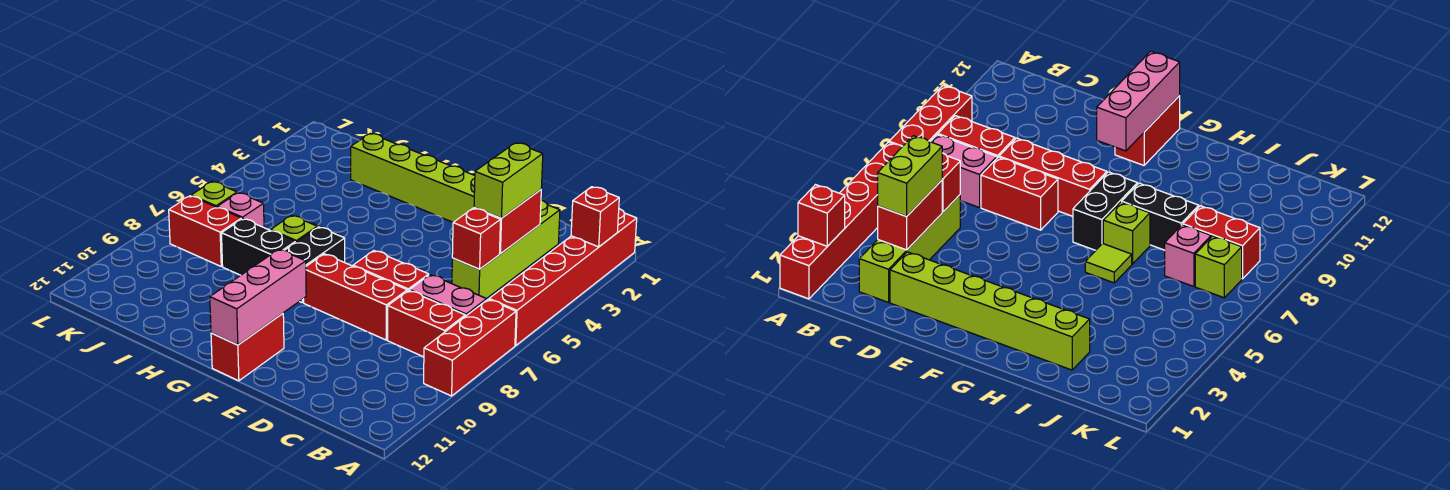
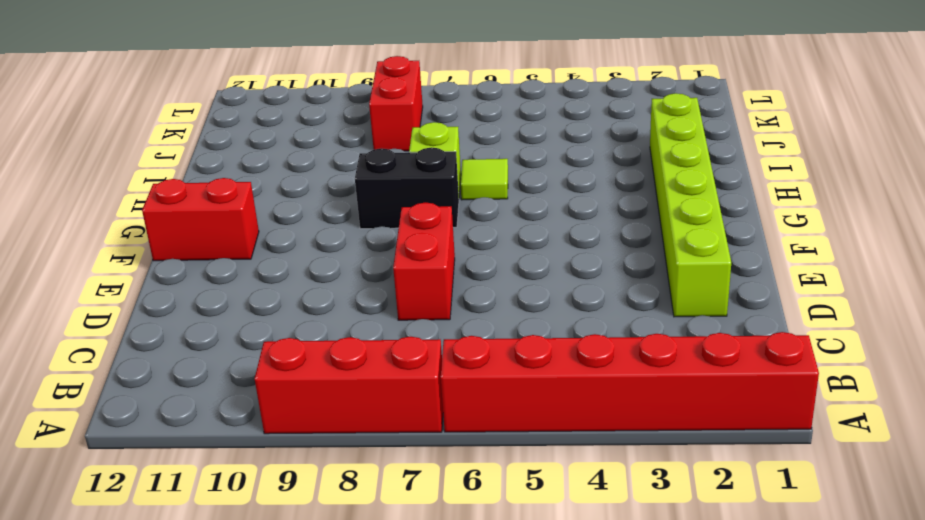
none -> pink brick B7:C7 level 1
none -> red brick B8:C8 level 1
none -> lime brick C2:C5 level 1

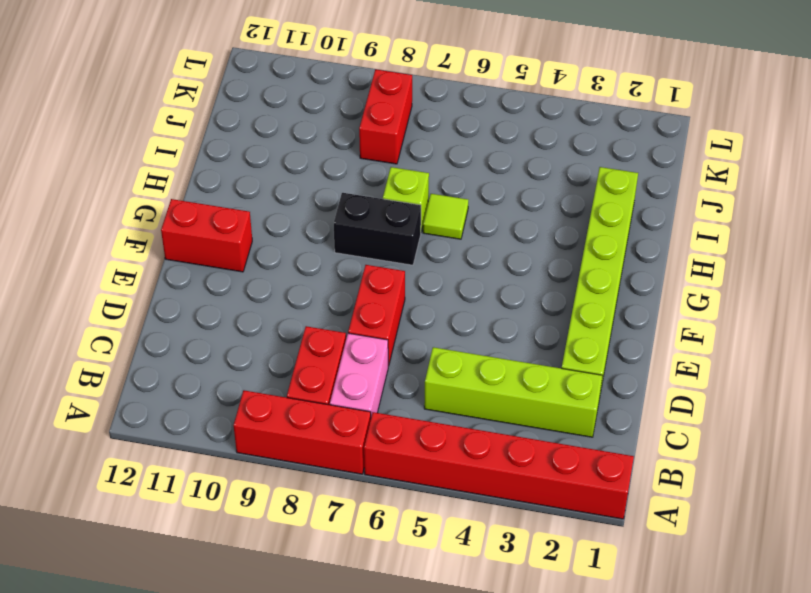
none -> red brick D8:F8 level 1
none -> black brick H8:I8 level 1
none -> pink brick J7 level 1

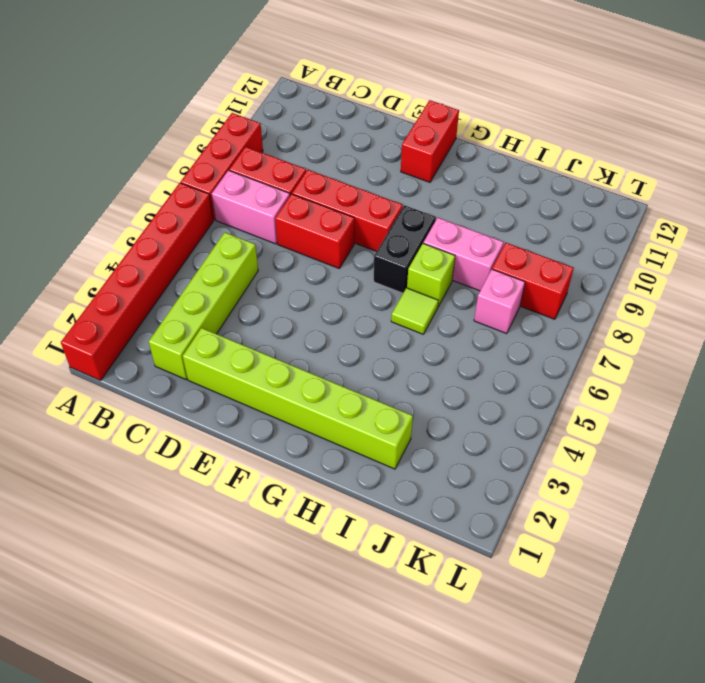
pink brick H8:I8 level 1 -> black brick H8:I8 level 1
none -> lime brick K7 level 1
none -> red brick A2 level 2
none -> red brick C3:C4 level 2

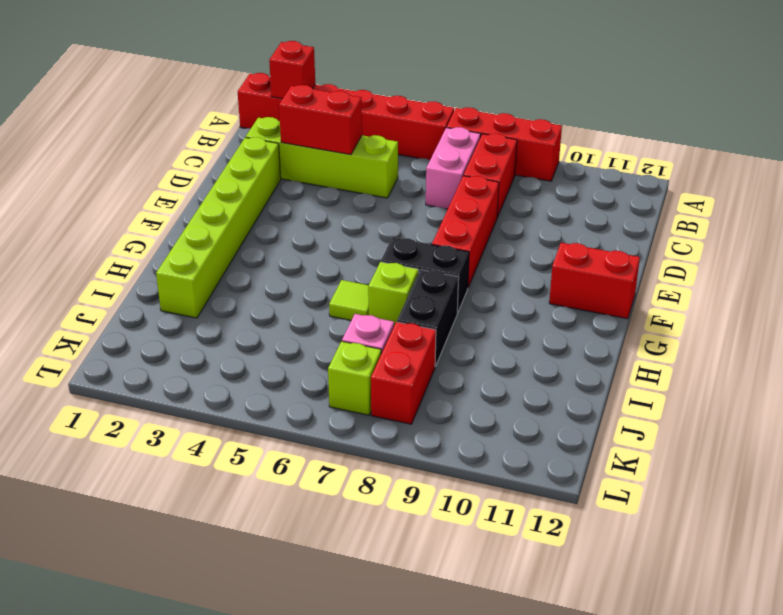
none -> red brick D7:E7 level 1
none -> red brick C5 level 2
none -> pink brick F10:F12 level 2

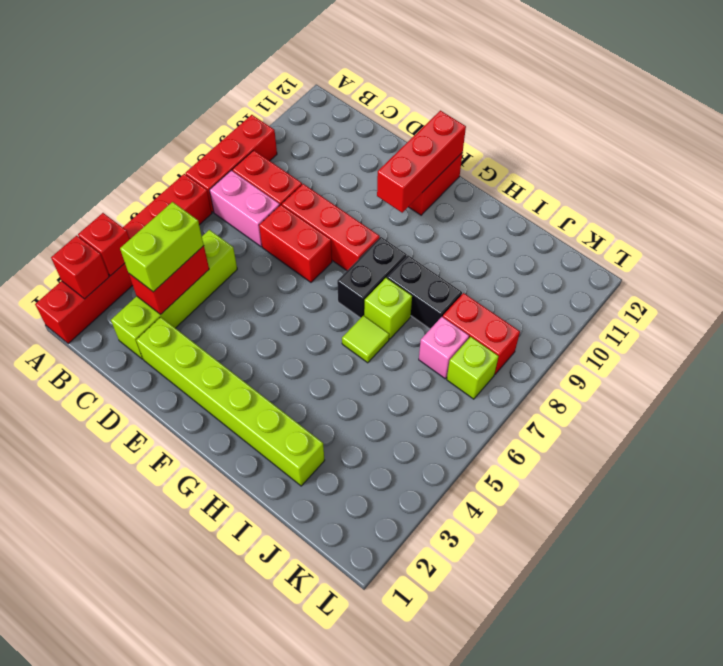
red brick A3 level 2 -> red brick C5 level 2
red brick F10:F12 level 2 -> pink brick F10:F12 level 2

